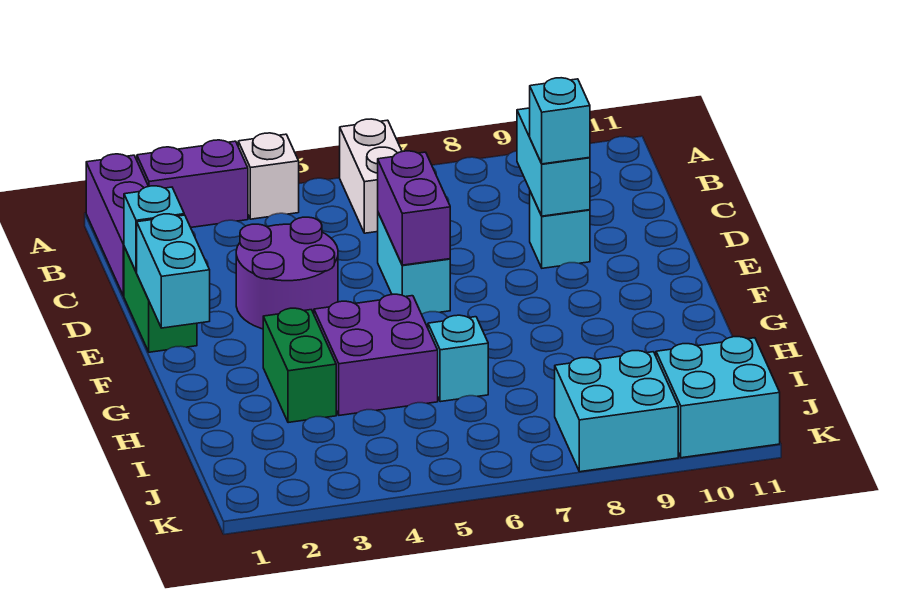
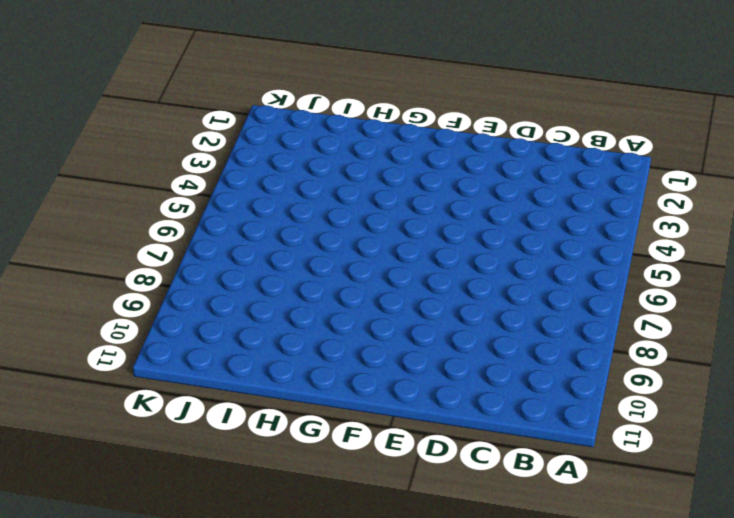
none -> purple brick A1:C1 level 1
none -> purple brick A2:A3 level 1
none -> white brick A4 level 1

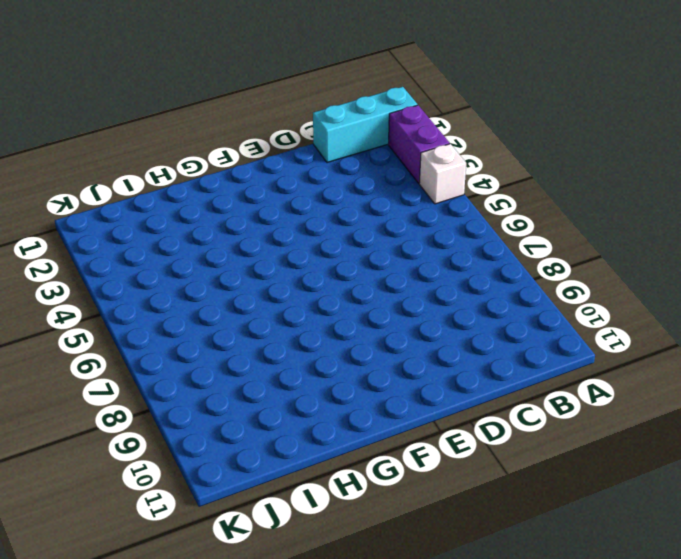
cyan brick A1:C1 level 1 -> purple brick A1:C1 level 1
none -> white brick A6:B6 level 1
none -> green brick D1:E1 level 1
none -> purple round brick D3:E4 level 1

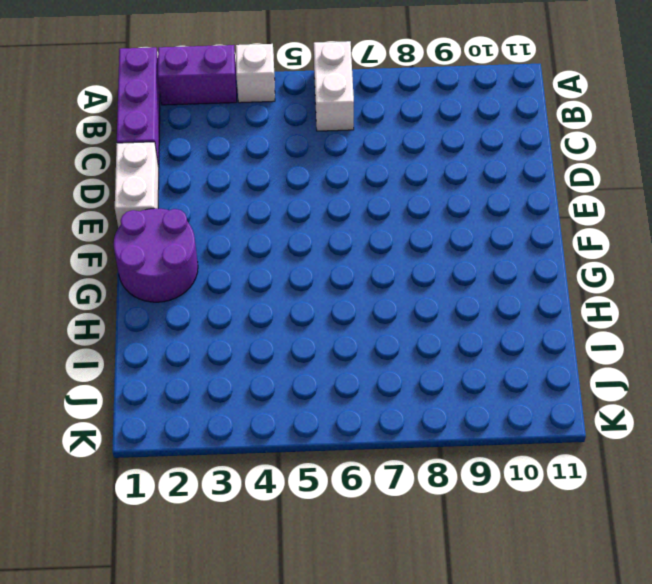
white brick D1:E1 level 1 -> green brick D1:E1 level 1
purple round brick F1:G2 level 1 -> purple round brick D3:E4 level 1
none -> cyan brick D6:E6 level 1
none -> cyan brick D9 level 1
none -> green brick G3:H3 level 1

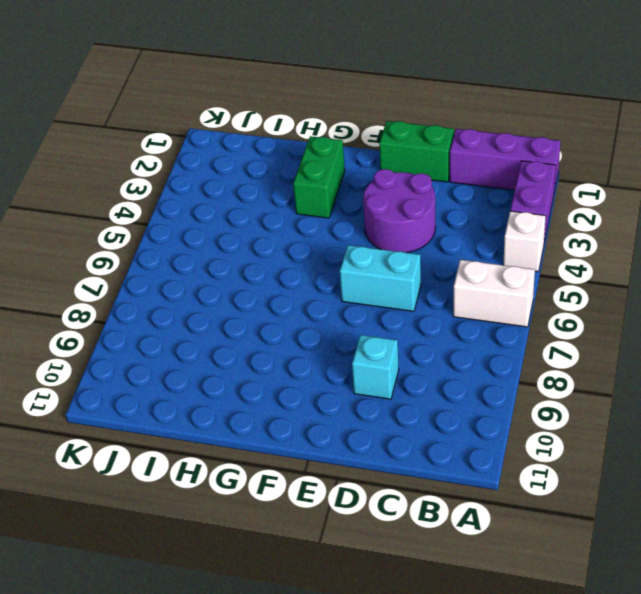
green brick G2:G3 level 1 -> green brick G3:H3 level 1
none -> purple brick G4:H5 level 1
none -> cyan brick H6 level 1
none -> cyan brick J8:K9 level 1

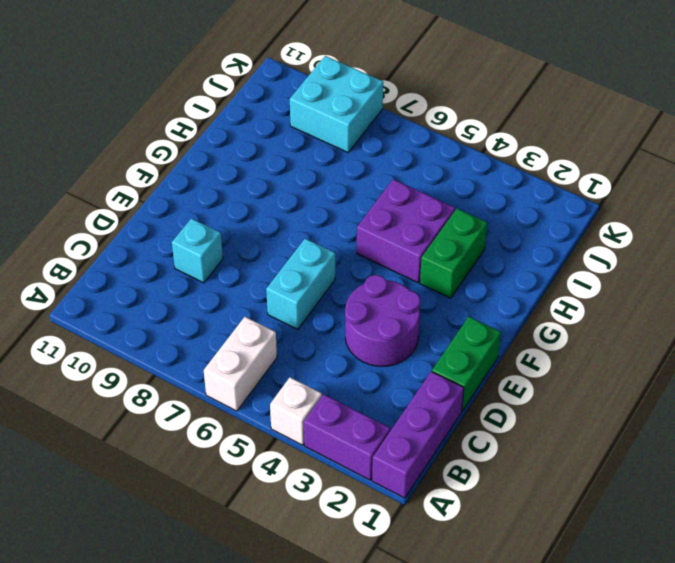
none -> cyan brick H6 level 1
none -> cyan brick J10:K11 level 1
none -> cyan brick C9:D9 level 2

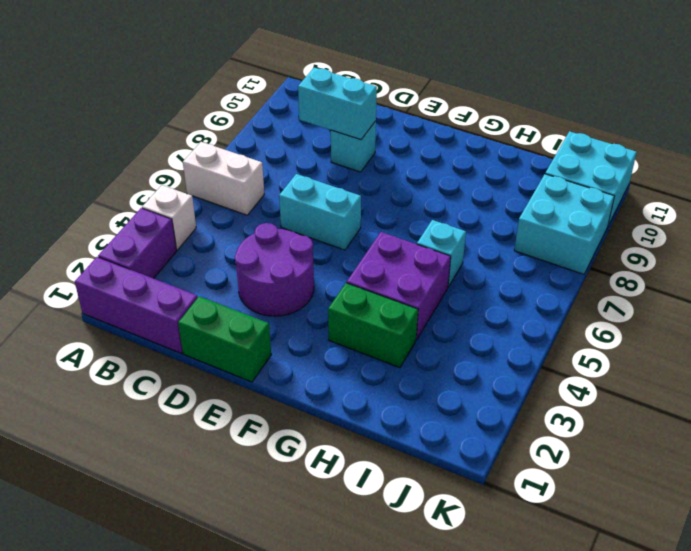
none -> cyan brick D1 level 2
none -> purple brick D6:E6 level 2
none -> cyan brick E1:F1 level 2

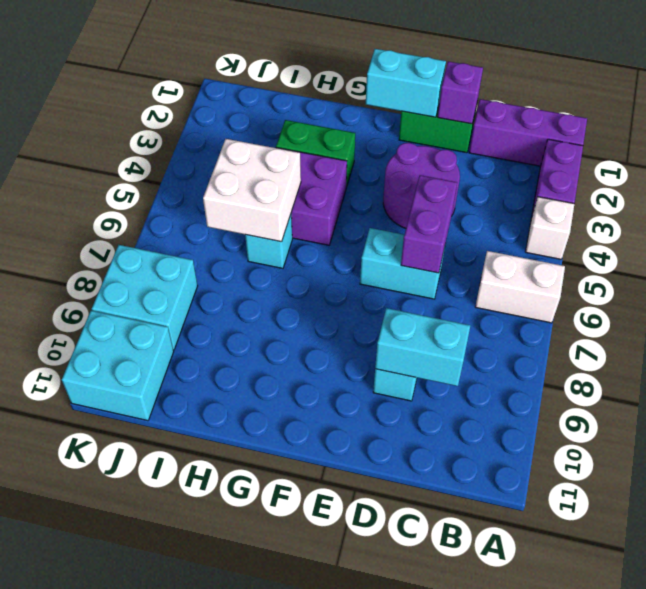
purple brick D1 level 2 -> cyan brick D1 level 2
purple brick D5:D6 level 2 -> purple brick D6:E6 level 2
white brick H5:I6 level 2 -> none
none -> cyan brick D9 level 3

